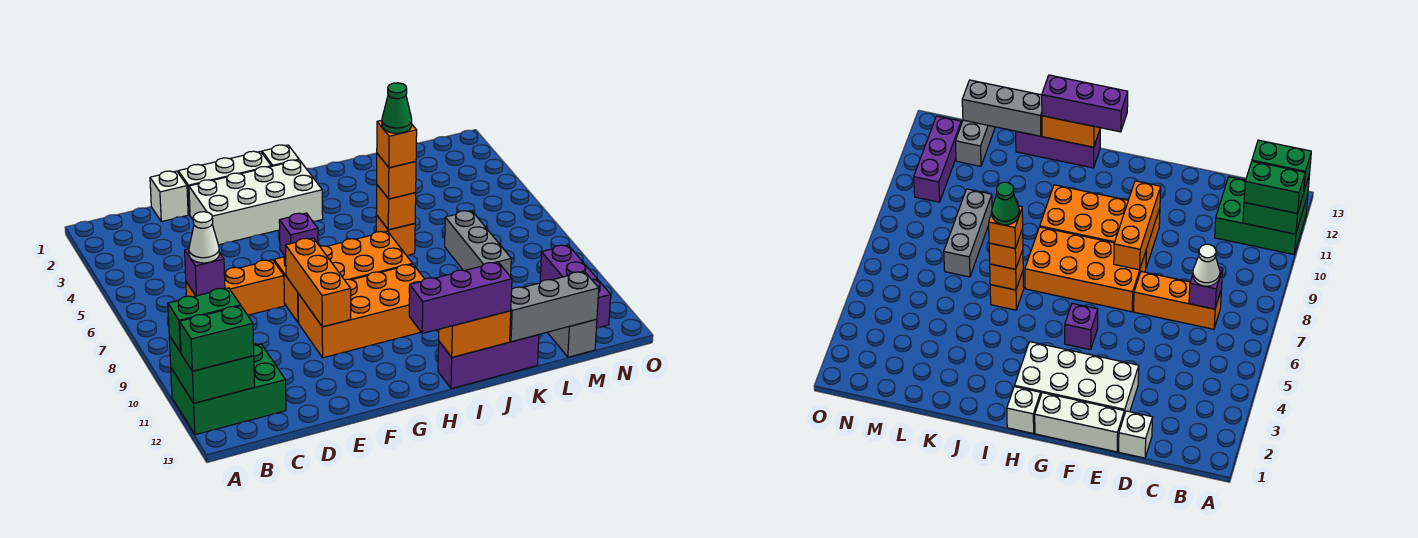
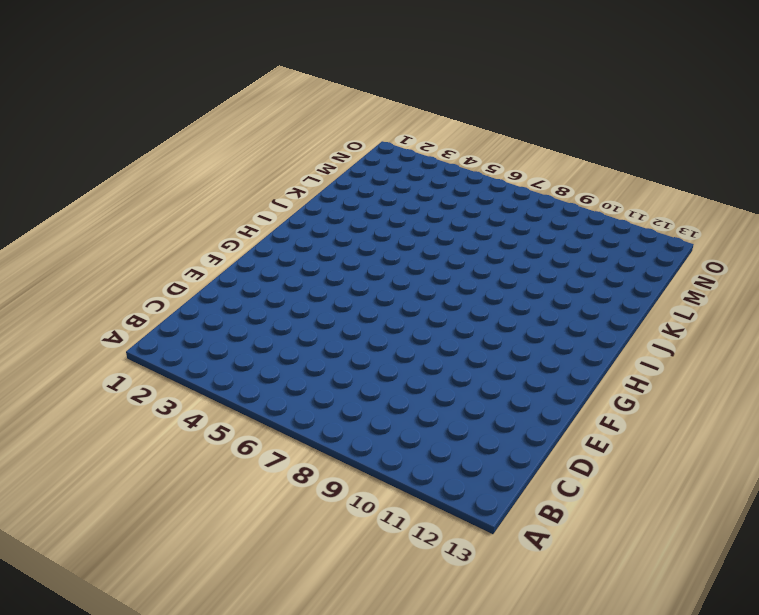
none -> green brick A11:C12 level 1
none -> orange brick C7:E7 level 1
none -> white brick D1 level 1

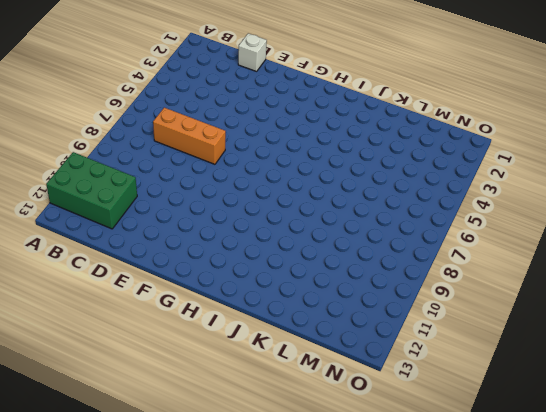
none -> white brick E1:G1 level 1
none -> white brick E2:H3 level 1
none -> orange brick F7:I8 level 1

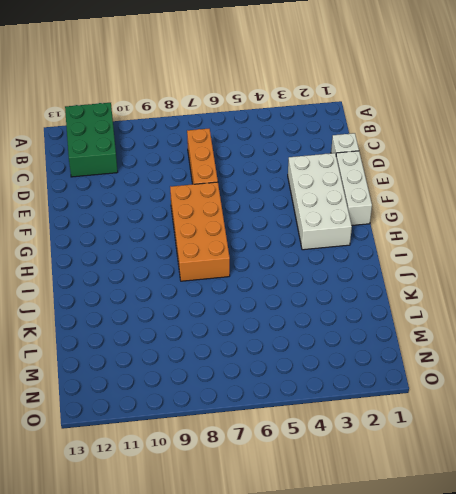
none -> orange brick F9:I10 level 1
none -> purple brick G5 level 1
none -> white brick H1 level 1

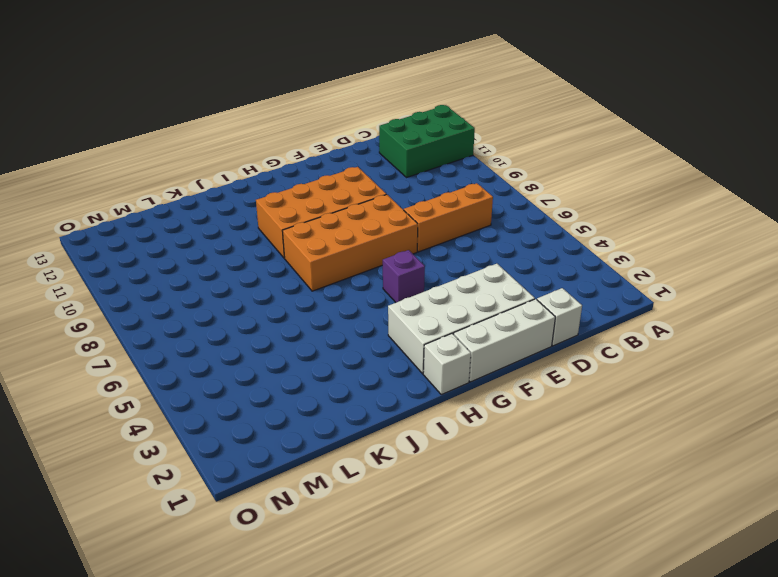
none -> purple brick I13:K13 level 1
none -> orange brick J6 level 1
none -> grey brick L7:L9 level 1

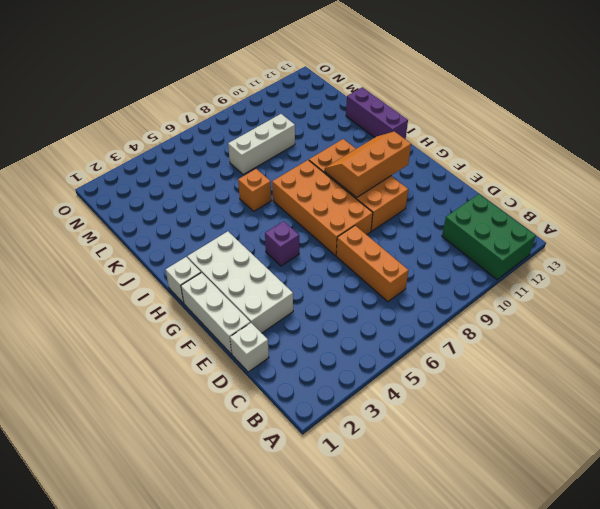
orange slope G9:H11 level 2 top G -> none
white brick L7:L9 level 1 -> grey brick L7:L9 level 1
none -> grey brick M12:M13 level 1
none -> purple brick N10:N12 level 1
none -> green brick A11:B12 level 2

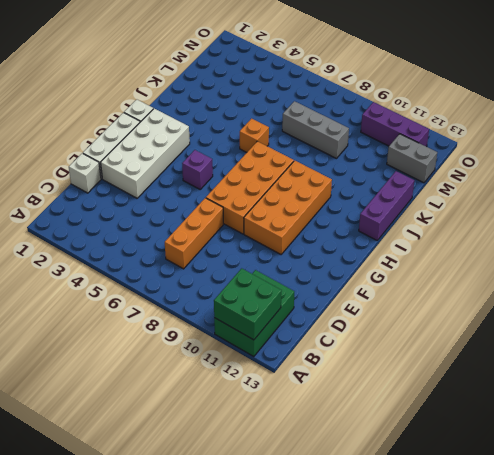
none -> purple brick C7 level 2
none -> orange brick F8:F10 level 2
none -> orange brick I13:J13 level 2

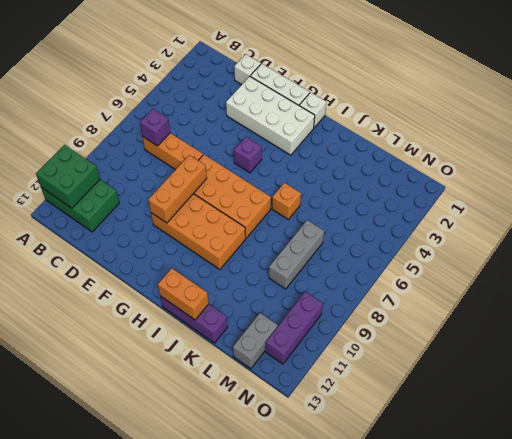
none -> orange brick J6 level 2
none -> grey brick K13:M13 level 2
none -> green brick A11:B11 level 3

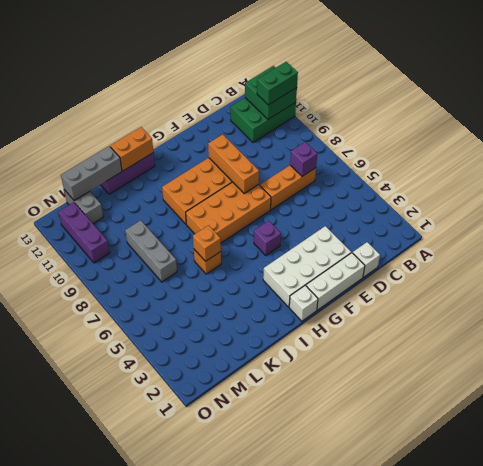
none -> green brick A12:B12 level 3
none -> white cone C7 level 3
none -> purple brick H13:J13 level 3

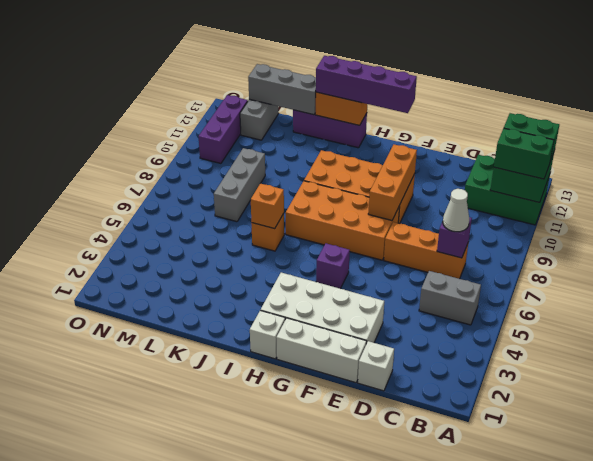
grey brick B5:C5 level 1 -> none
purple brick G13:J13 level 3 -> purple brick H13:J13 level 3
none -> orange brick J6 level 3
none -> orange brick J6 level 4
none -> green cone J6 level 5

